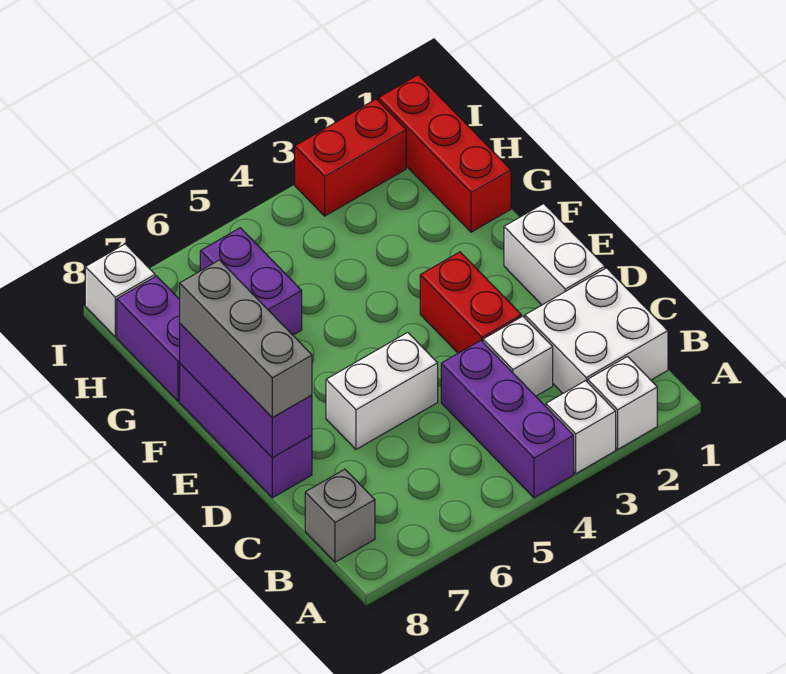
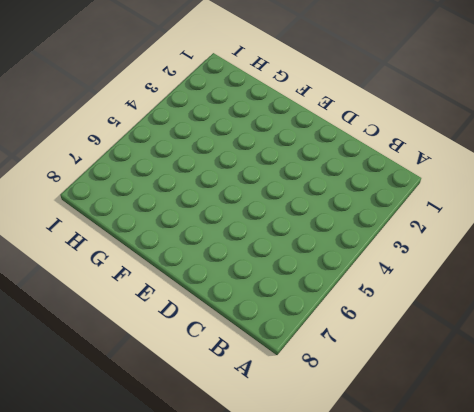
none -> white brick A2 level 1
none -> white brick A3 level 1
none -> purple brick A4:C4 level 1

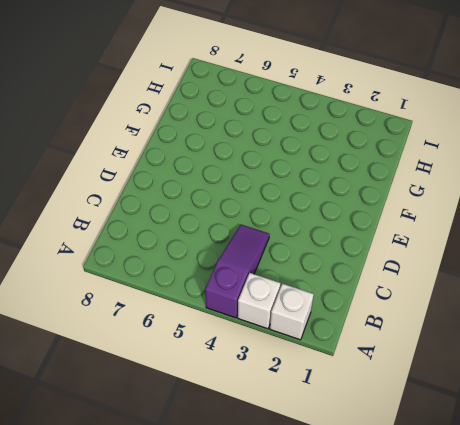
purple slope A4:C4 level 1 top A -> purple brick A4:C4 level 1
none -> white brick B1:C2 level 1
none -> grey brick B8 level 1
none -> white brick C3 level 1

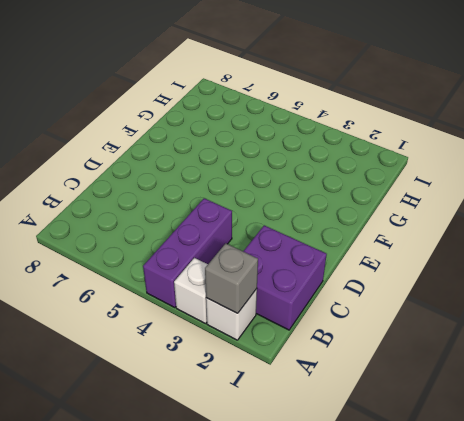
grey brick A2 level 2 -> grey brick B8 level 1
purple brick B1:C2 level 1 -> white brick B1:C2 level 1
none -> white brick C3 level 1
none -> white brick D1:E1 level 1
none -> red brick D3:E3 level 1

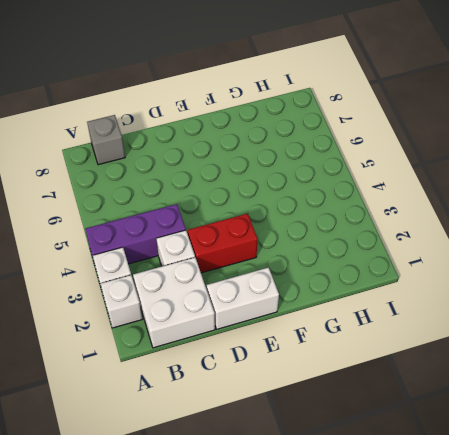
none -> white brick D5:D6 level 1
none -> purple brick D8:F8 level 1
none -> red brick G1:I1 level 1

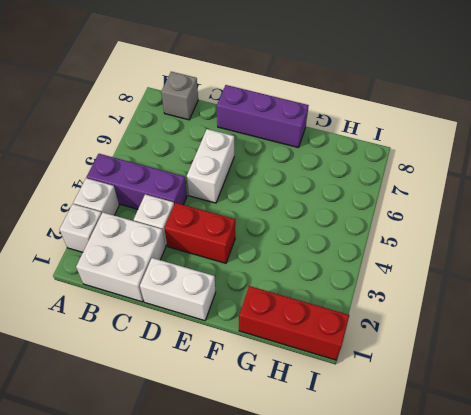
none -> purple brick G6:H6 level 1
none -> purple brick G8:H8 level 1
none -> red brick I2:I3 level 1

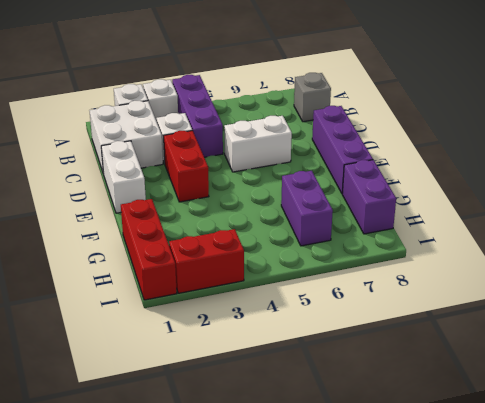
none -> white brick I8 level 1
none -> purple brick D8:F8 level 2
none -> grey brick D8:F8 level 3

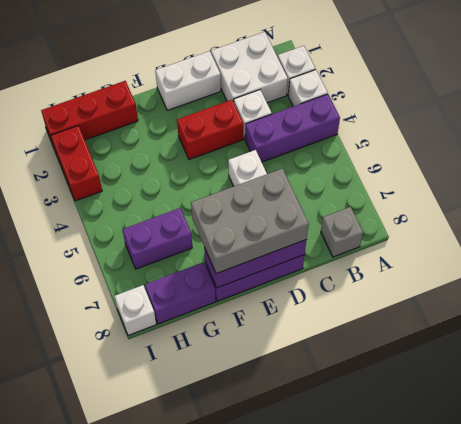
grey brick D7:F8 level 3 -> grey brick D8:F8 level 3

